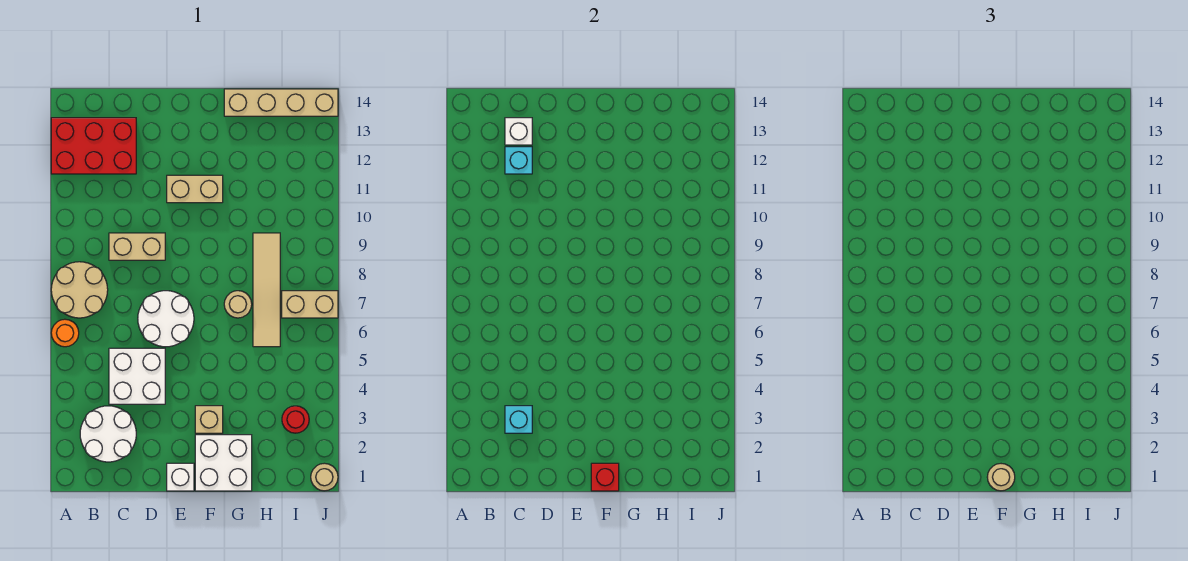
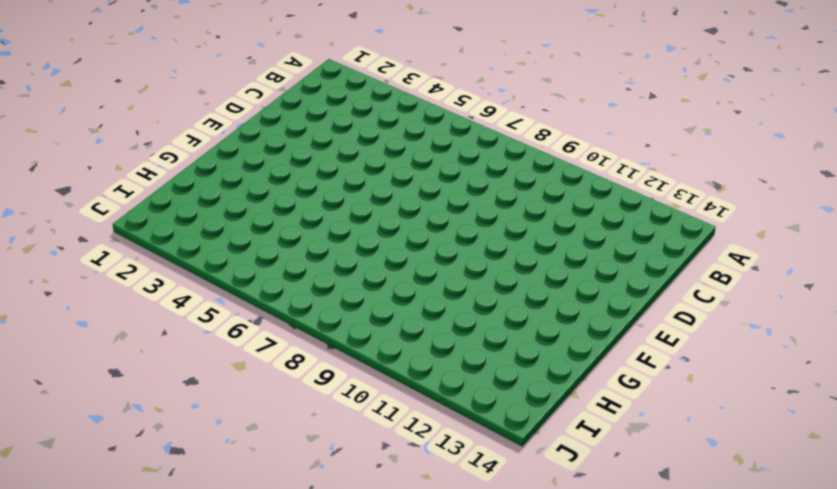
none -> orange round brick A6 level 1
none -> tan round brick A7:B8 level 1
none -> red brick A12:C13 level 1

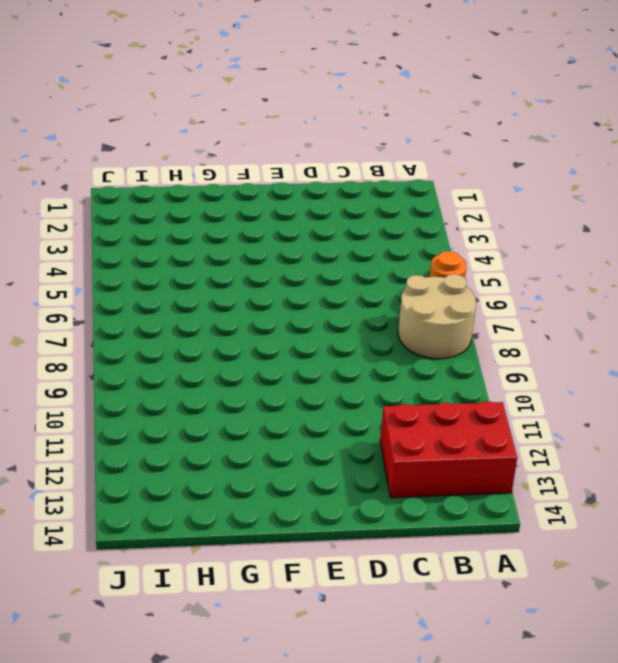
none -> white round brick B2:C3 level 1
none -> white brick C4:D5 level 1
none -> tan brick C9:D9 level 1

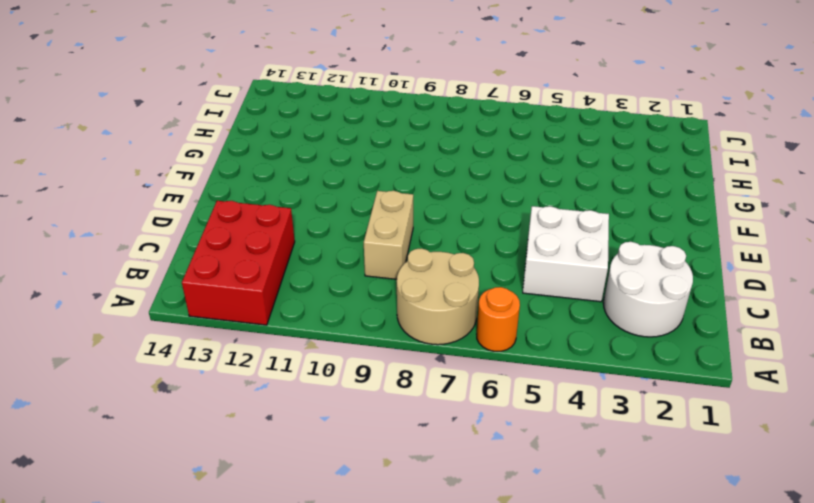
none -> white round brick D6:E7 level 1
none -> white brick E1 level 1
none -> tan brick E11:F11 level 1

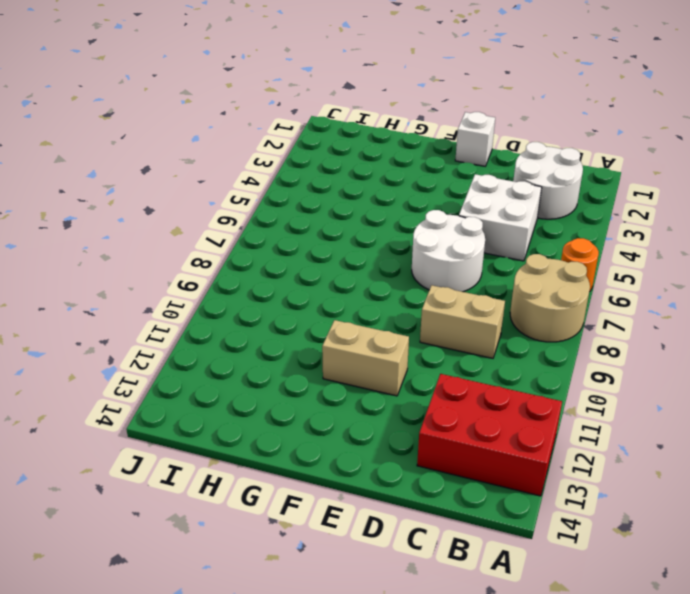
none -> white brick F1:G2 level 1
none -> tan brick F3 level 1
none -> tan round brick G7 level 1

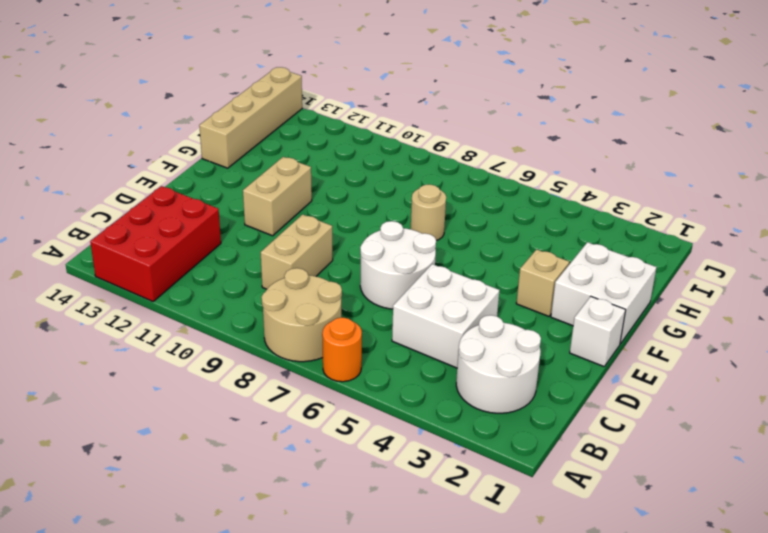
none -> tan tile H6:H9 level 1
none -> red round brick I3 level 1
none -> tan brick I7:J7 level 1

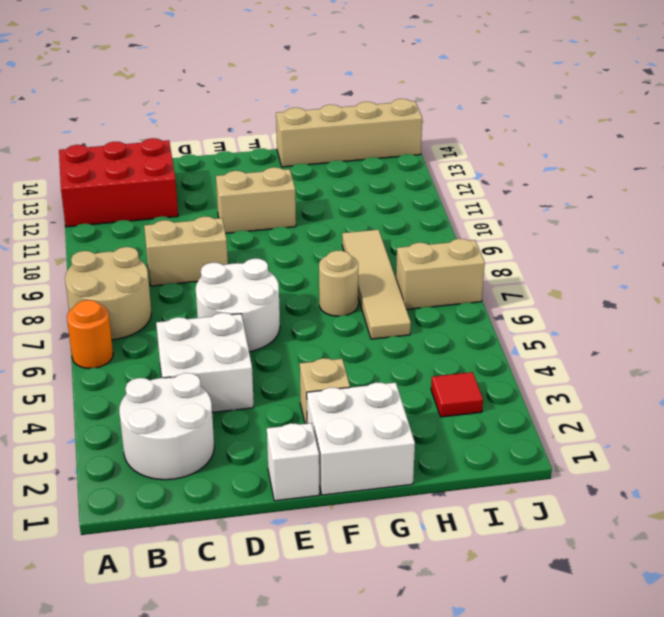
red tile I3 level 1 -> red round brick I3 level 1
none -> tan round brick J1 level 1
none -> cyan brick C3 level 2
none -> cyan brick C12 level 2

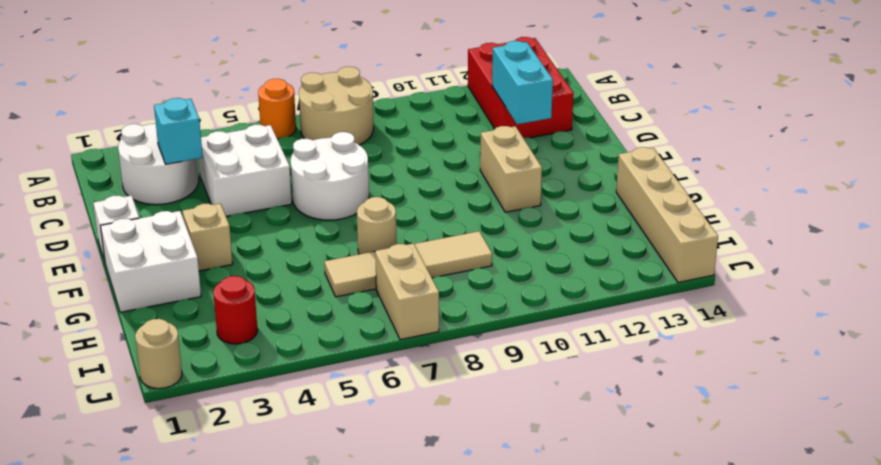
cyan brick C12:D12 level 2 -> cyan brick C12 level 2
none -> tan brick C9:D9 level 1
none -> white brick C13 level 2
none -> red brick F1 level 2

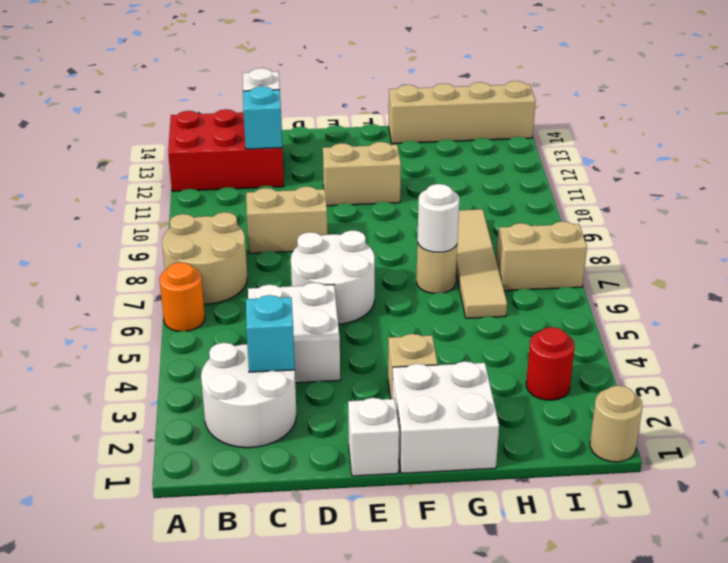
white round brick G7 level 2 -> none
none -> red brick F1 level 2
none -> tan round brick F1 level 3

